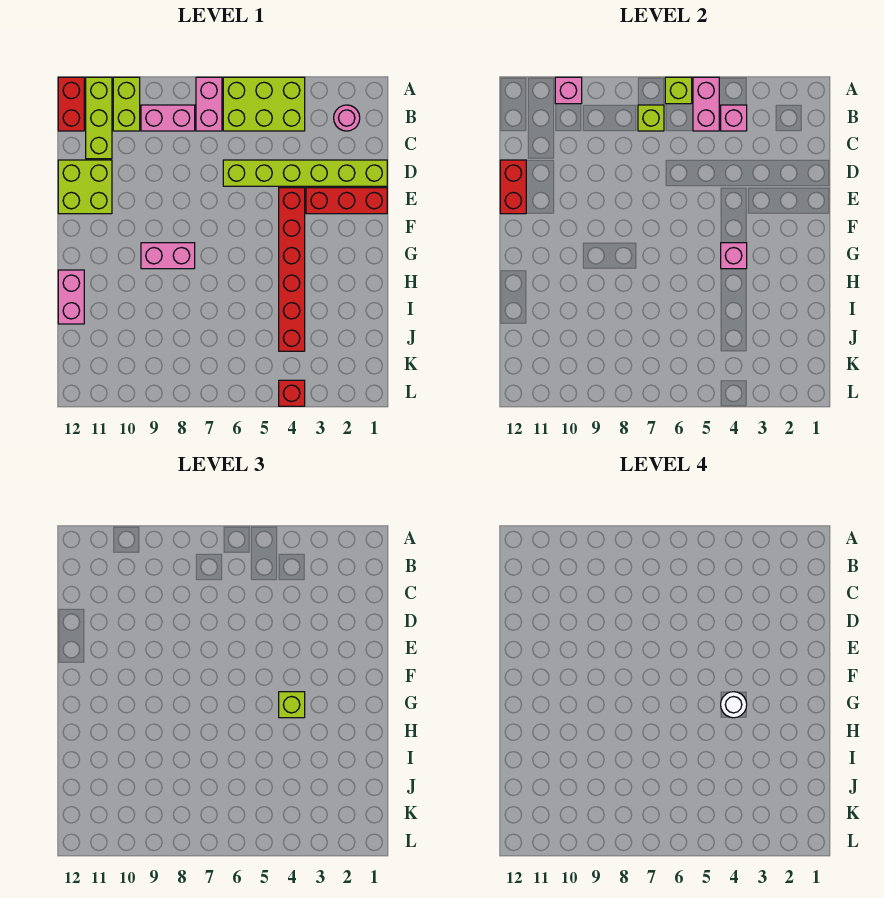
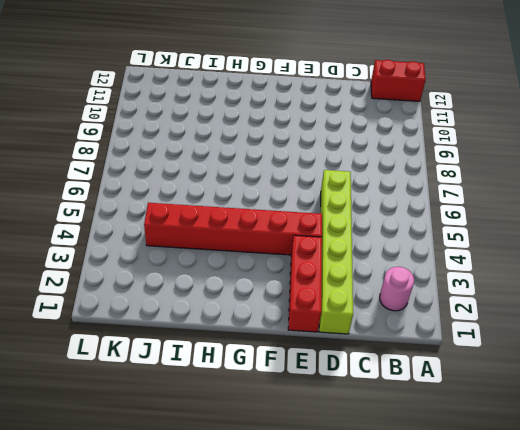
none -> lime brick A4:B6 level 1
none -> pink brick A7:B7 level 1
none -> lime brick A10:B10 level 1

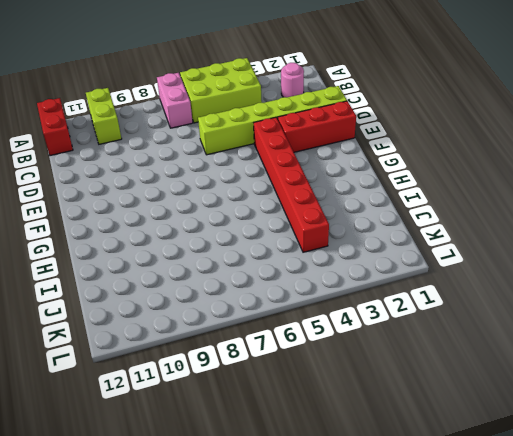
none -> lime brick A11:C11 level 1
none -> pink brick B8:B9 level 1
none -> lime brick D11:E12 level 1

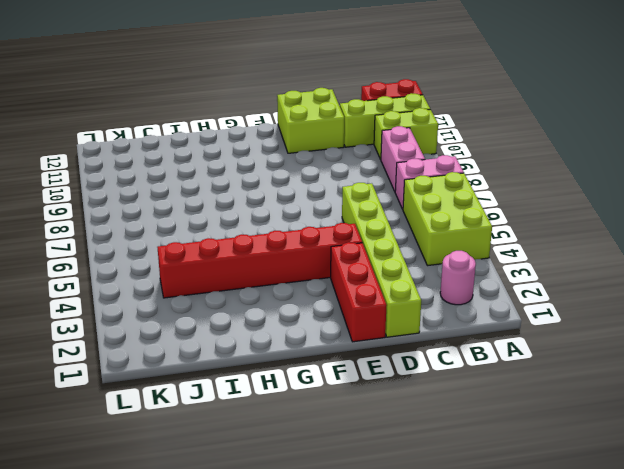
none -> pink brick G8:G9 level 1
none -> pink brick H12:I12 level 1
none -> red brick L4 level 1

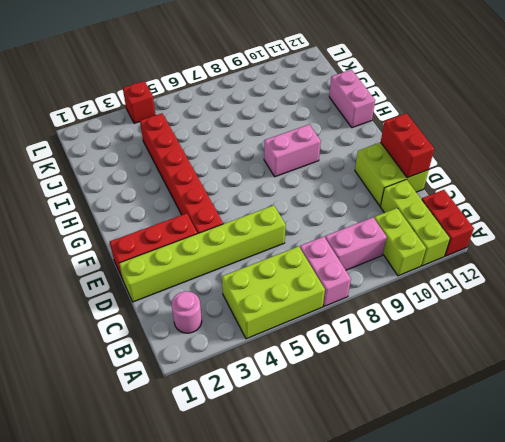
none -> pink brick A5:B5 level 2
none -> lime brick A6 level 2
none -> pink brick A10 level 2

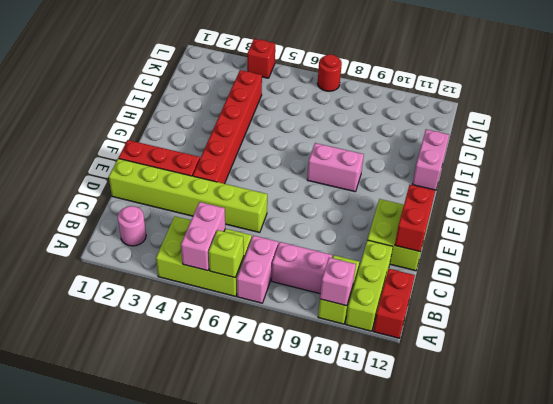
red round brick L7 level 1 -> none
none -> pink brick B4 level 2
none -> lime brick B7 level 2
none -> pink brick G4 level 2

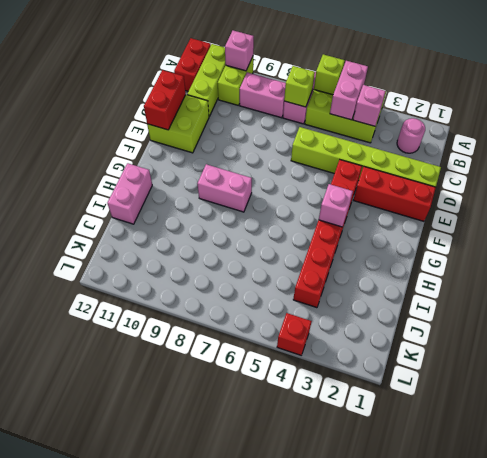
none -> lime brick G4 level 3
none -> white round brick G4 level 4

